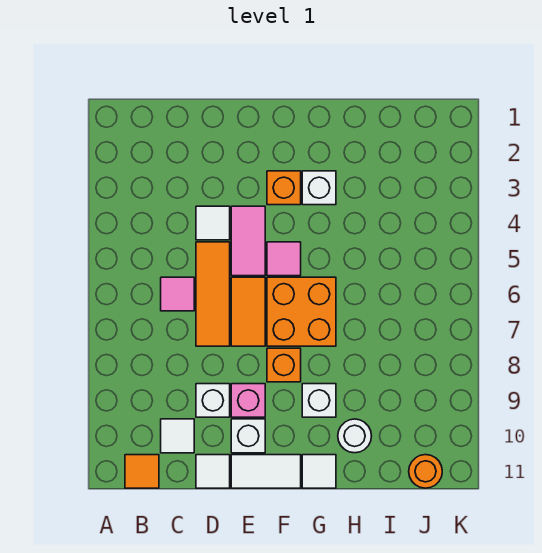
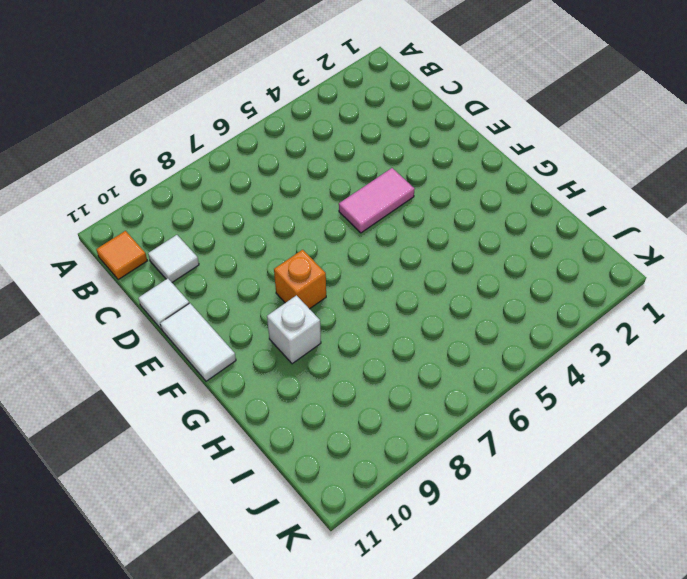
none -> pink tile C6 level 1
none -> white tile D4 level 1
none -> orange tile D5:D7 level 1

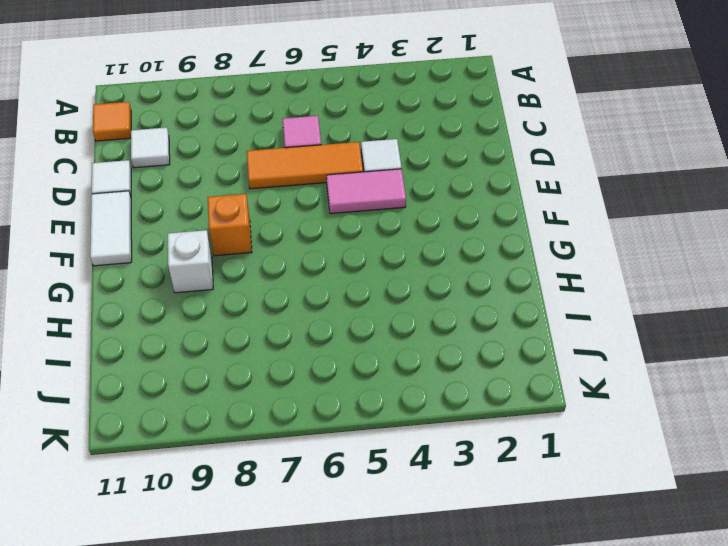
none -> white brick D9 level 1
none -> orange tile E6:E7 level 1
none -> pink brick E9 level 1

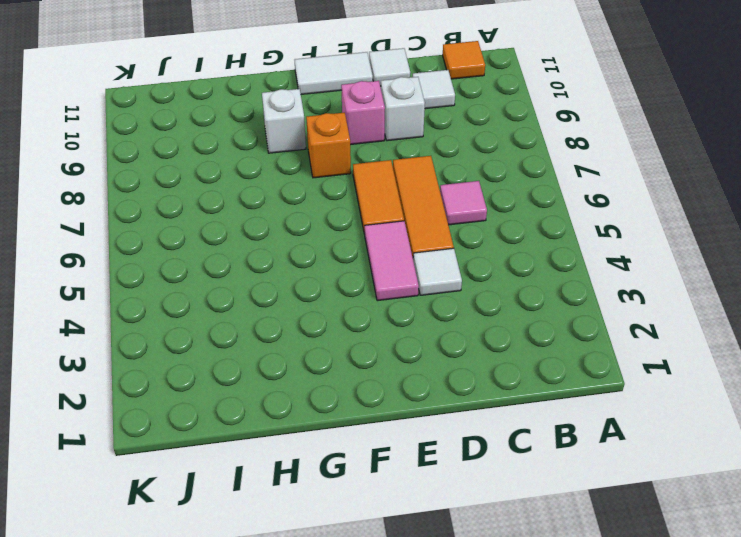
none -> white brick E10 level 1
none -> orange brick F3 level 1
none -> pink tile F5 level 1

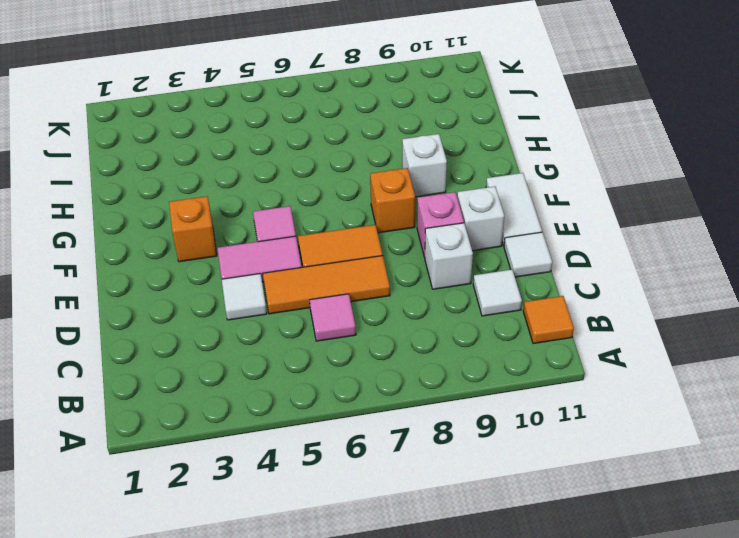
none -> orange brick F6:G7 level 1
none -> white brick G3 level 1
none -> white tile G11 level 1

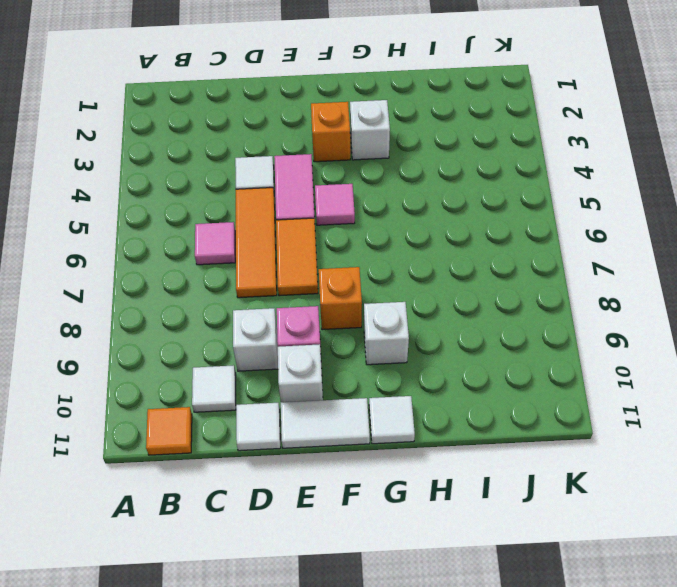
none -> orange brick F6:G7 level 1
none -> white round brick H10 level 1
none -> orange round brick J11 level 1

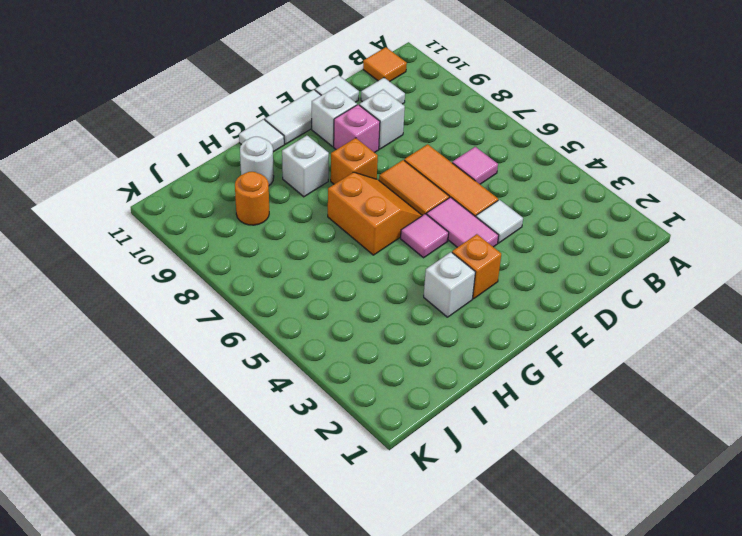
orange slope F6:G7 level 1 top G -> orange brick F6:G7 level 1
orange round brick I9 level 1 -> orange round brick J11 level 1

